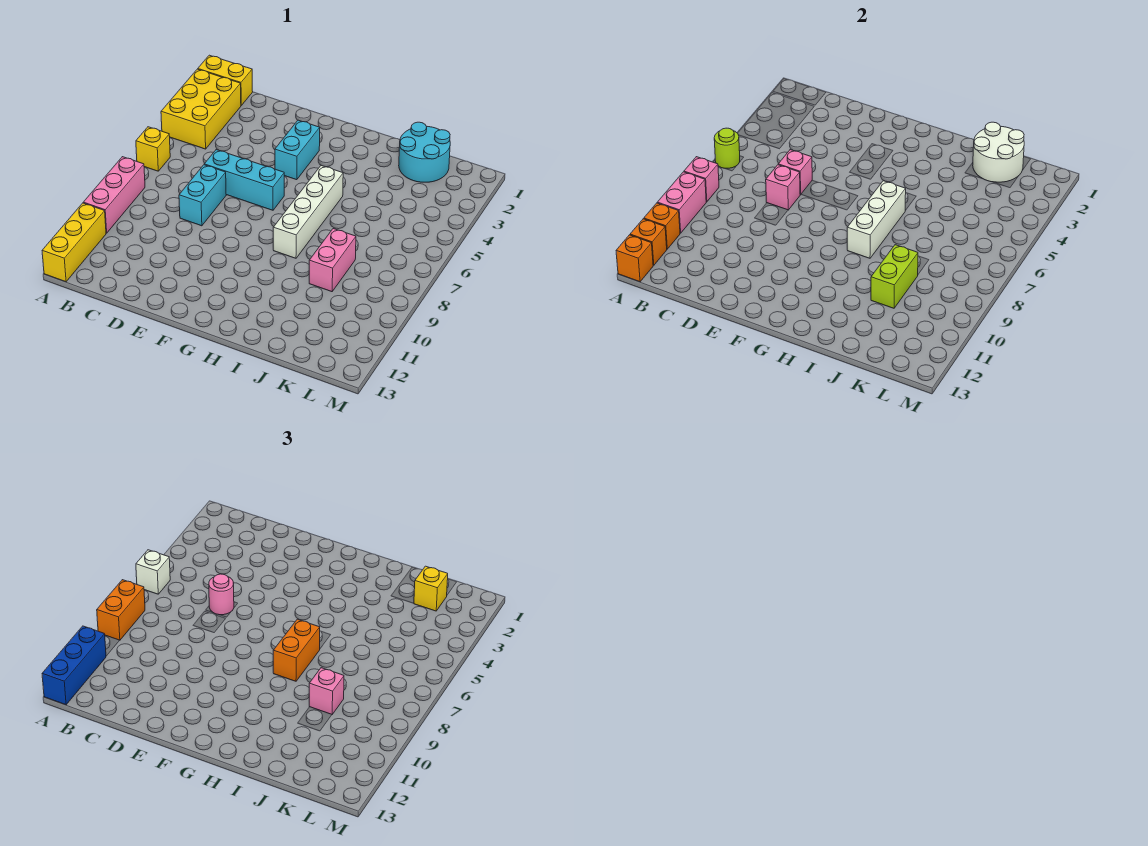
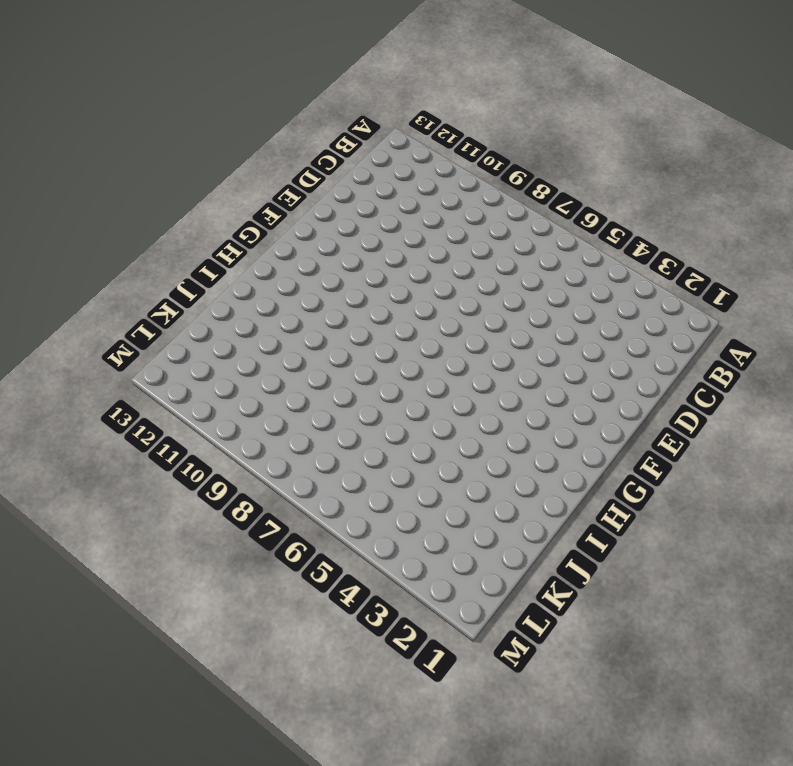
none -> yellow brick A1:B1 level 1
none -> yellow brick A2:B4 level 1
none -> yellow brick A6 level 1

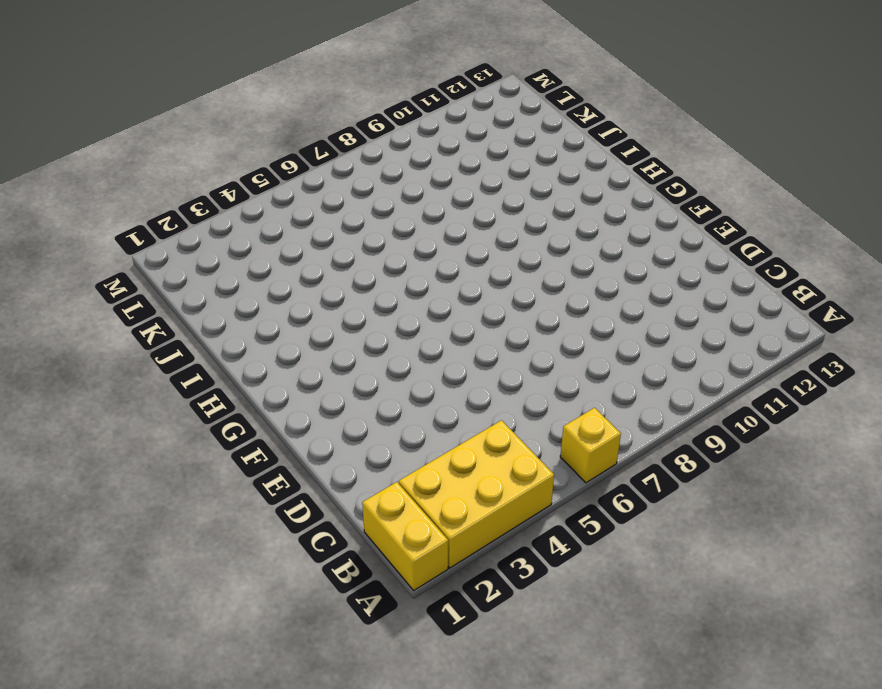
none -> pink brick A8:A10 level 1
none -> yellow brick A11:A13 level 1
none -> cyan brick D6:F6 level 1

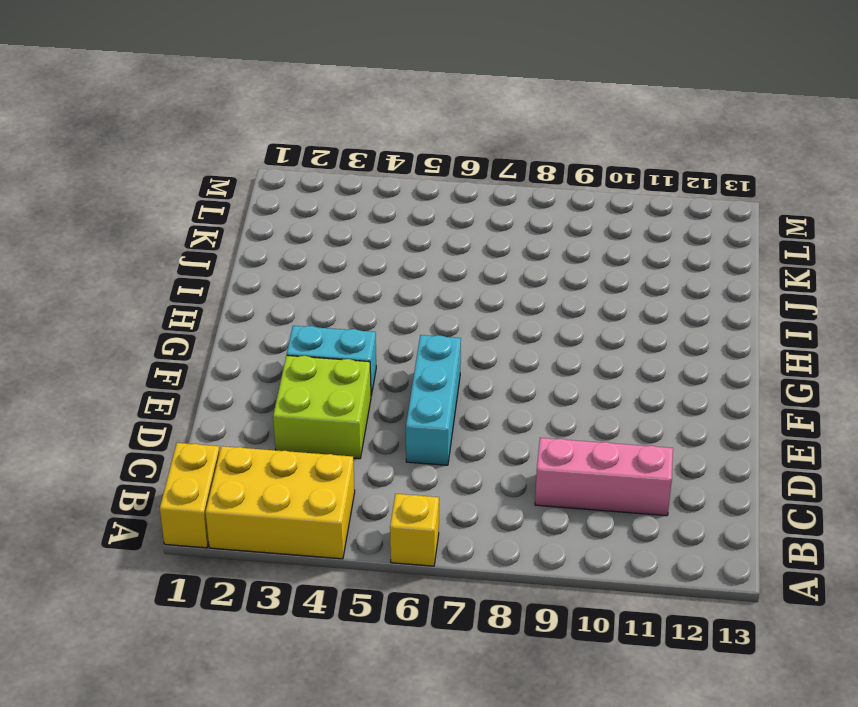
pink brick C9:C11 level 1 -> pink brick A8:A10 level 1
lime brick D3:E4 level 1 -> none
none -> yellow brick A11:A13 level 1
none -> cyan brick D7:D8 level 1
none -> white brick H5:H8 level 1

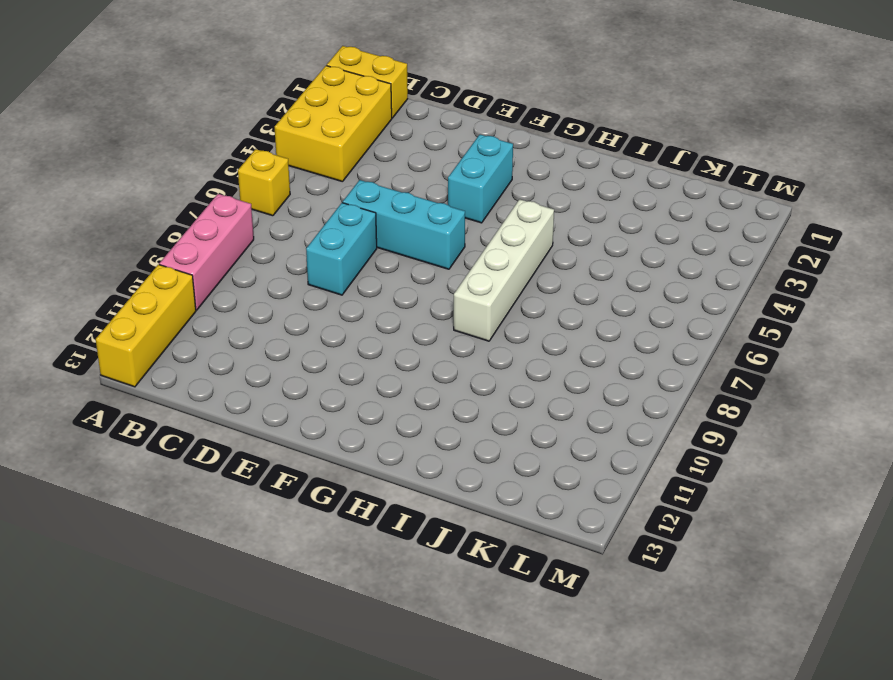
none -> cyan round brick J1:K2 level 1
none -> pink brick J8:J9 level 1
none -> lime round brick A6 level 2

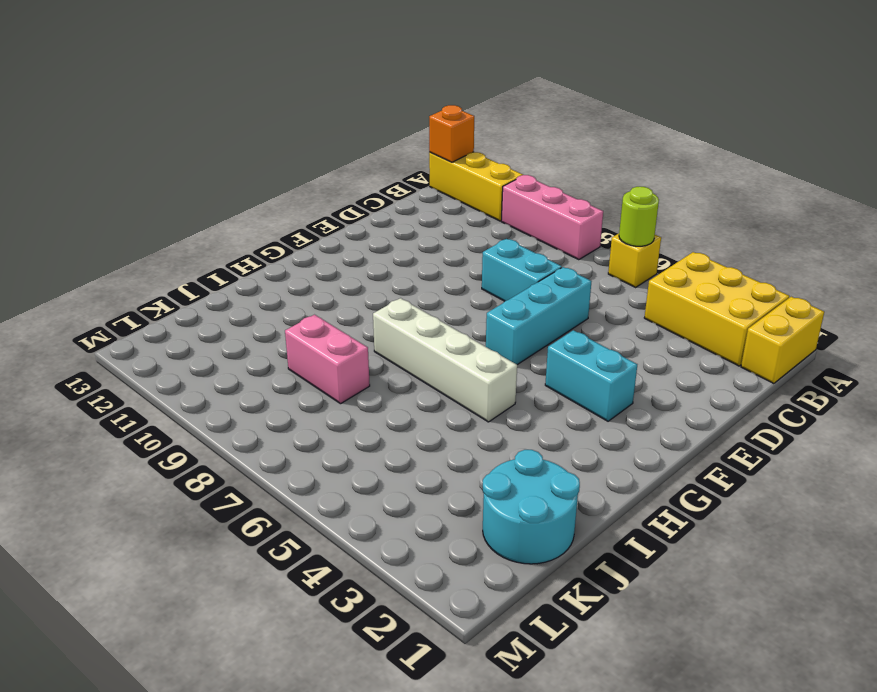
none -> pink brick A8 level 2
none -> pink brick A9:A10 level 2
none -> orange brick A11 level 2

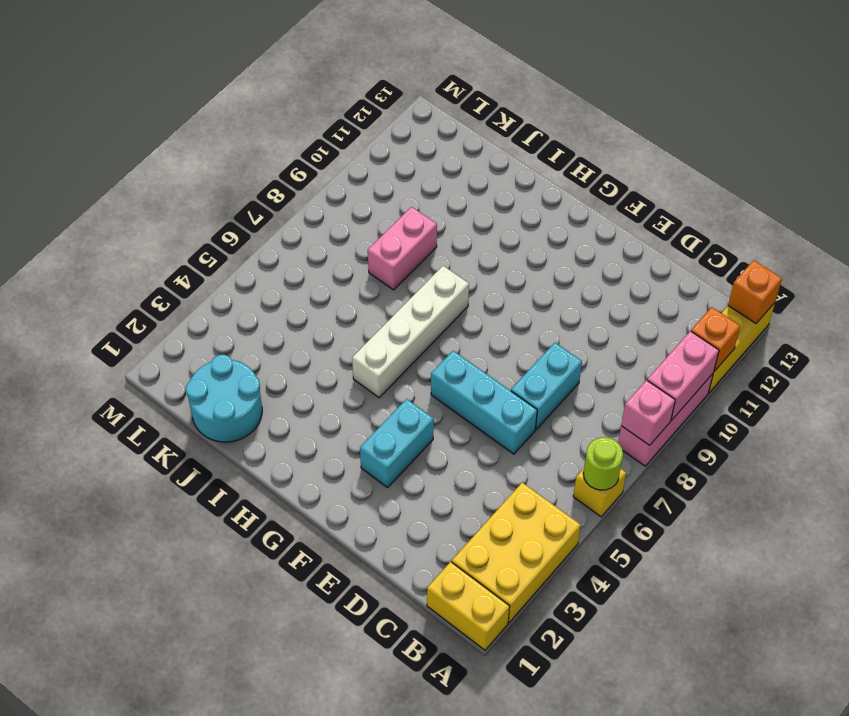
none -> orange brick A12 level 2
none -> pink brick D6 level 2
none -> pink brick D7 level 2

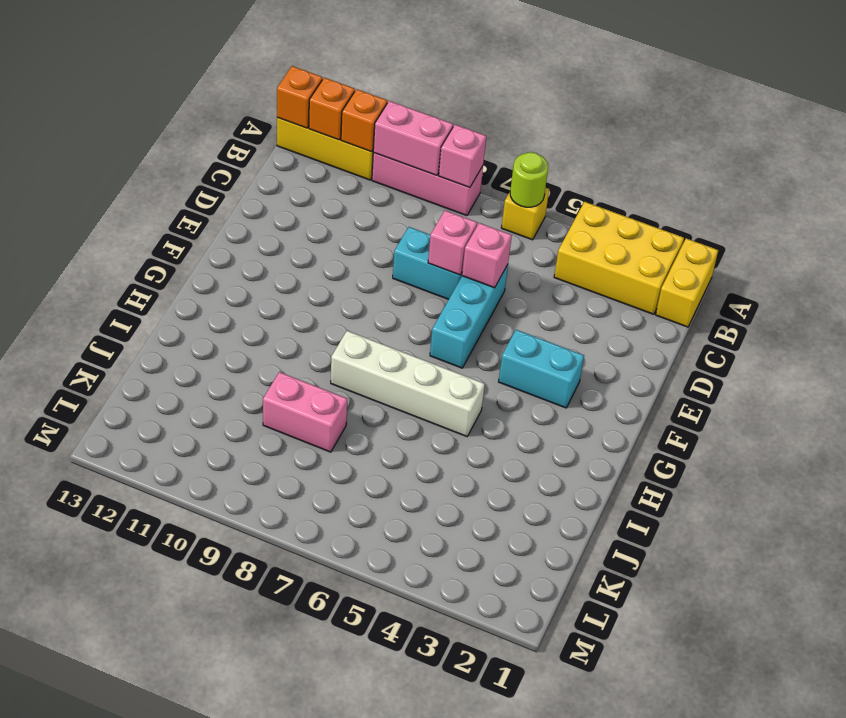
none -> cyan round brick J1:K2 level 1
none -> white brick H6:H8 level 2
none -> white round brick J1:K2 level 2

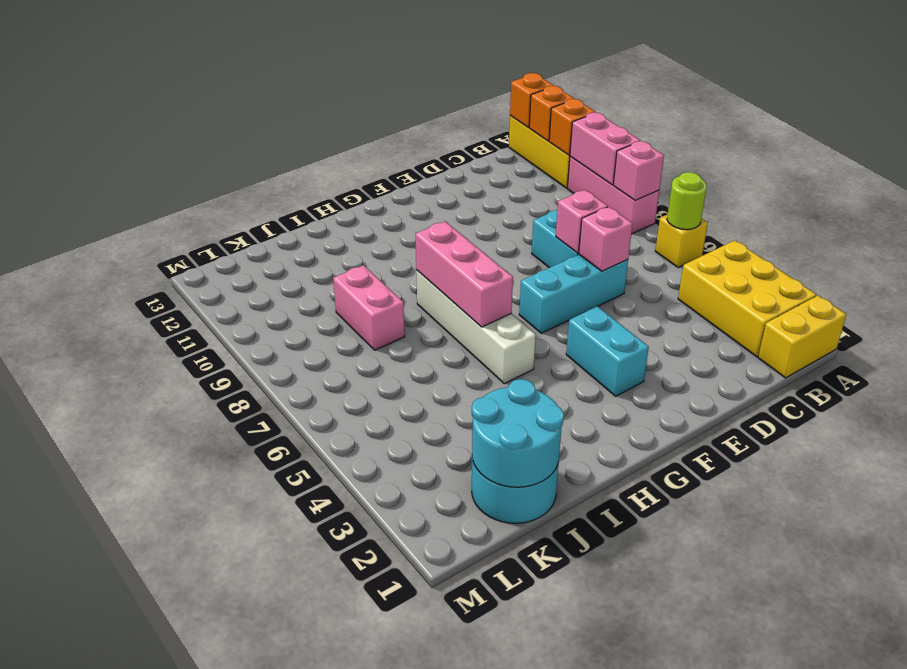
pink brick H6:H8 level 2 -> white brick H6:H8 level 2
cyan round brick J1:K2 level 2 -> white round brick J1:K2 level 2
none -> lime brick J9:J10 level 2
none -> white brick A6 level 3
none -> orange brick A8:A9 level 3

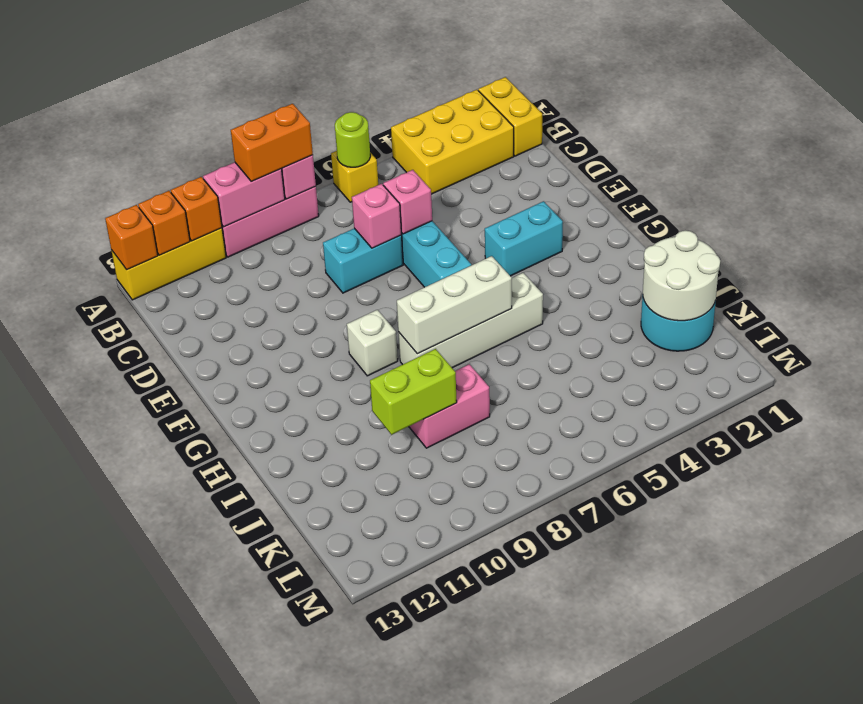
white brick G9 level 1 -> white brick A6 level 3
none -> blue brick A11:A13 level 3
none -> pink round brick D6 level 3
none -> orange brick H7:H8 level 3

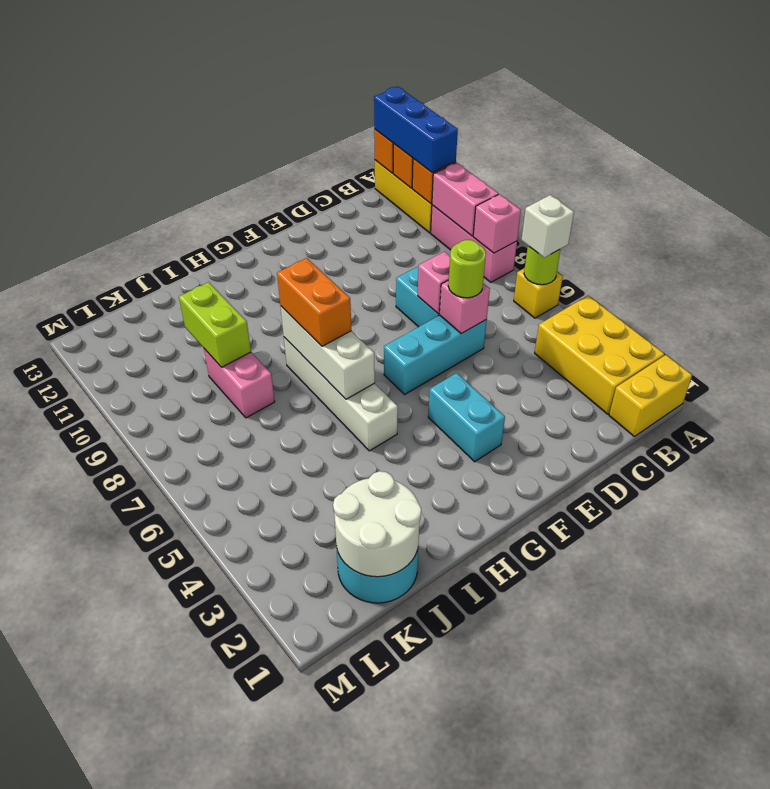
lime round brick D6 level 3 -> pink round brick D6 level 3
none -> orange brick A8:A9 level 3
none -> pink brick J9 level 3
none -> yellow brick K2 level 3

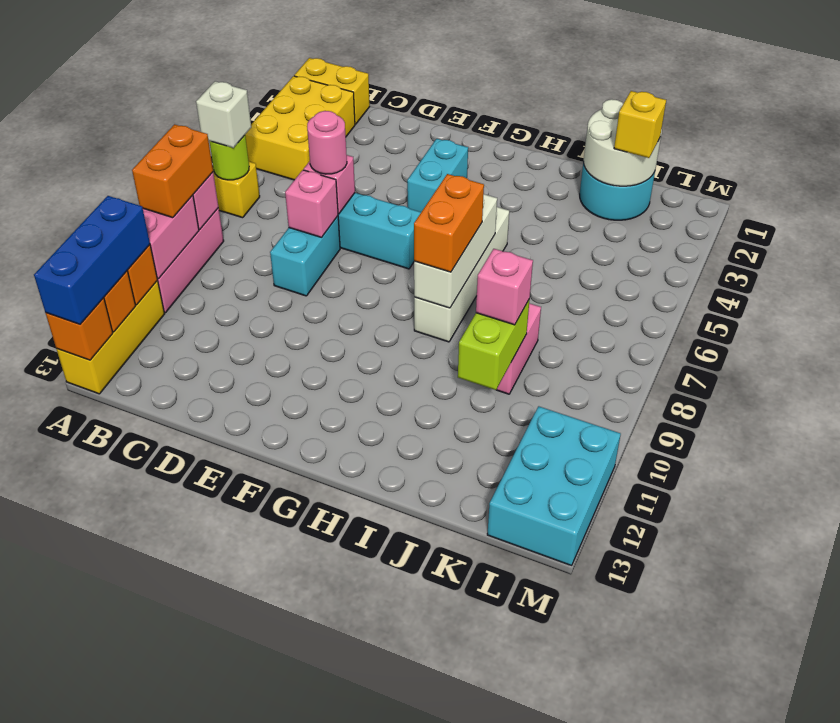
cyan brick L11:M13 level 1 -> none

